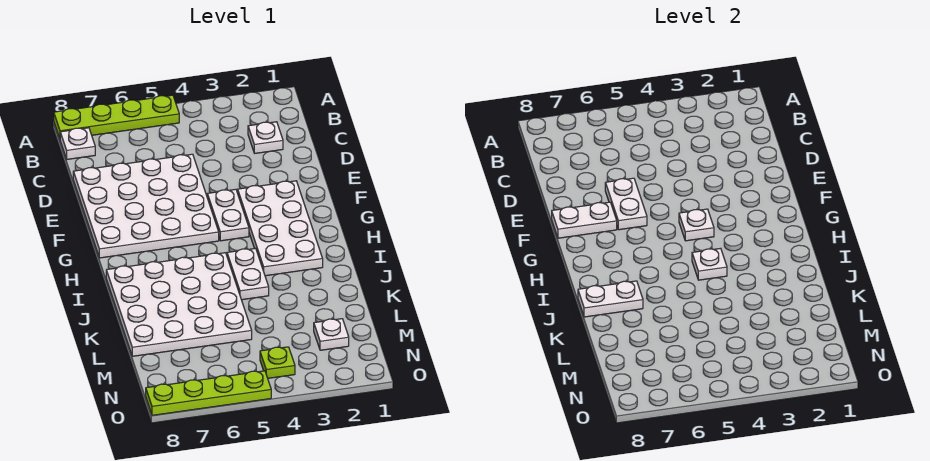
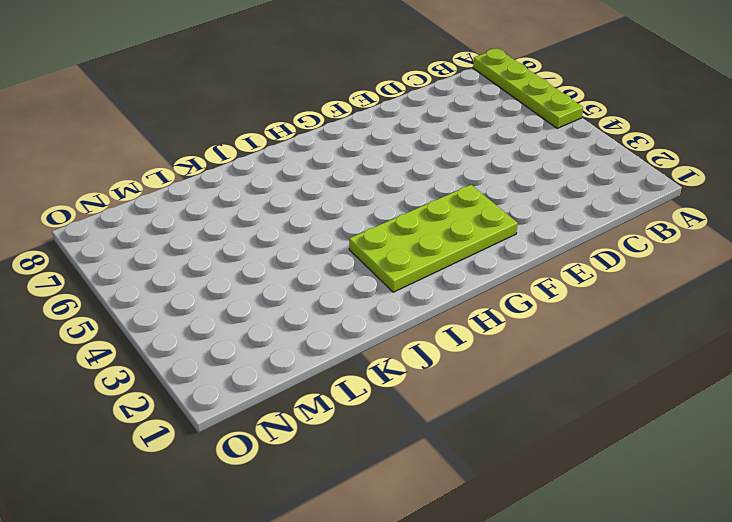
lime plate F2:I3 level 1 -> white plate F2:I3 level 1
none -> white plate B8 level 1
none -> white plate C2 level 1
none -> white plate D5:G8 level 1

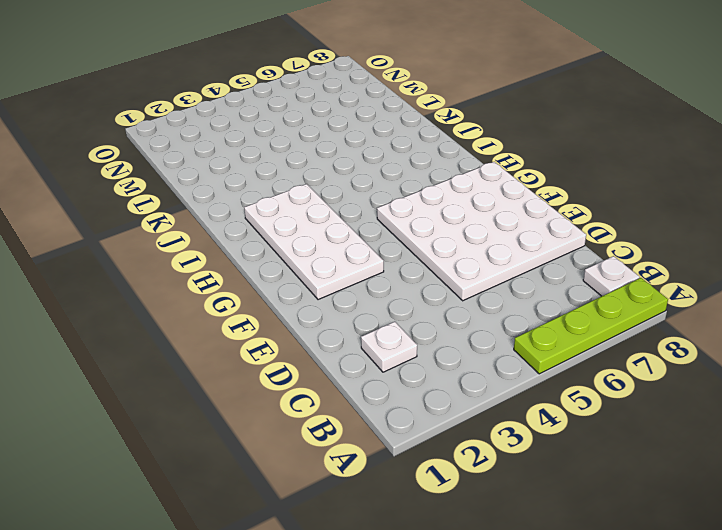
none -> white plate F4:G4 level 1
none -> white plate I4:J4 level 1
none -> white plate I5:L8 level 1

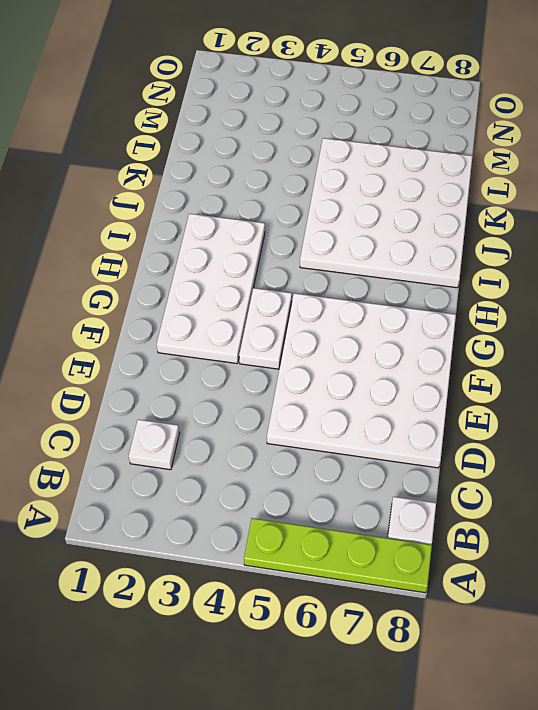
none -> white plate I4:J4 level 1
none -> white plate M2 level 1
none -> lime plate N4 level 1

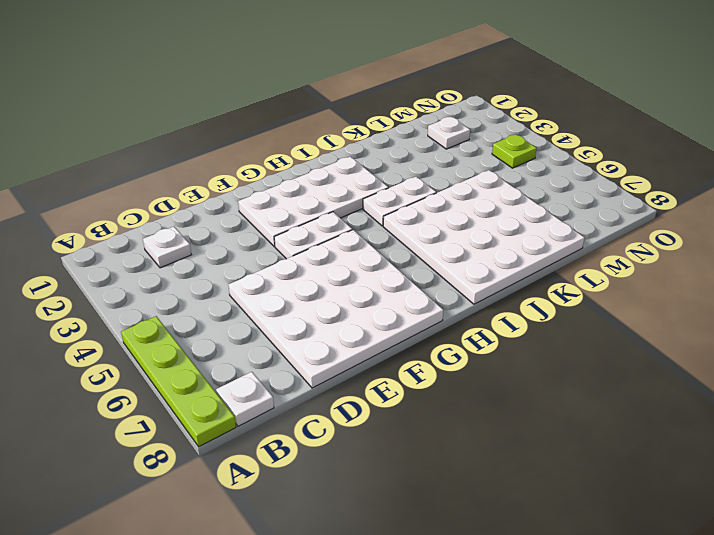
none -> lime plate O5:O8 level 1
none -> white plate E6:F6 level 2
none -> white plate F7:F8 level 2

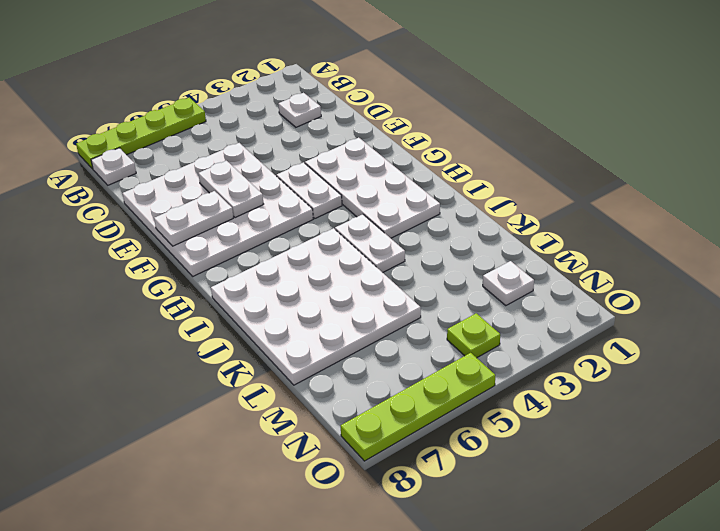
none -> white plate G4 level 2
none -> white plate I4 level 2
none -> white plate J7:J8 level 2

